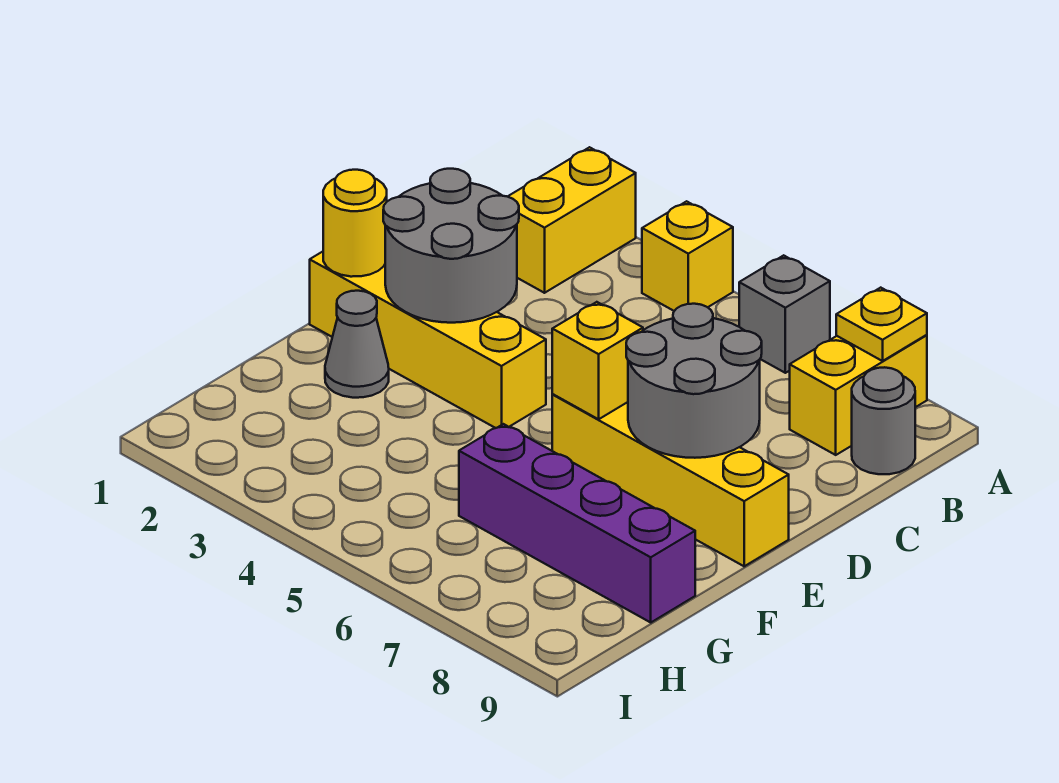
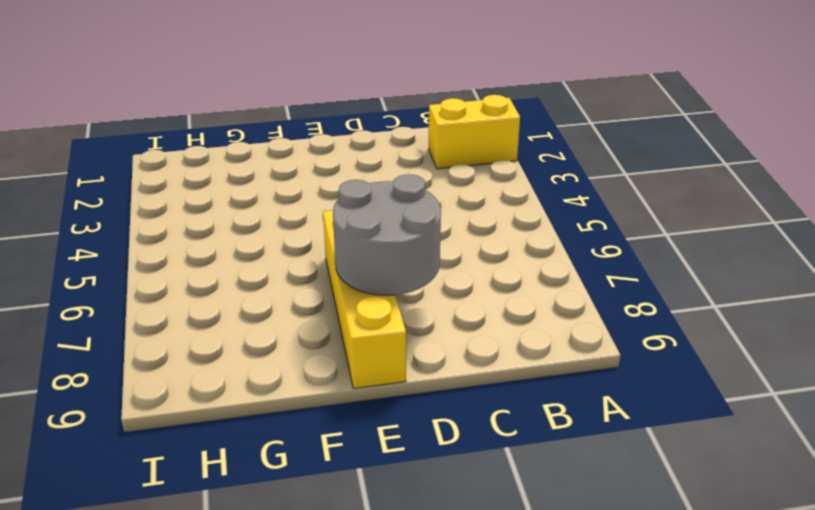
none -> yellow brick A4 level 1
none -> grey brick A6 level 1
none -> yellow brick A8:B8 level 1

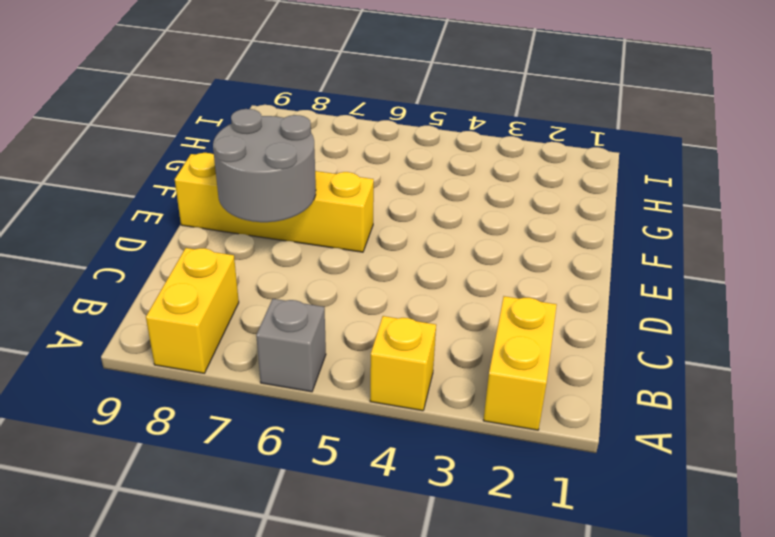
none -> grey round brick B9 level 1
none -> yellow brick E1:E4 level 1
none -> grey cone F2 level 1

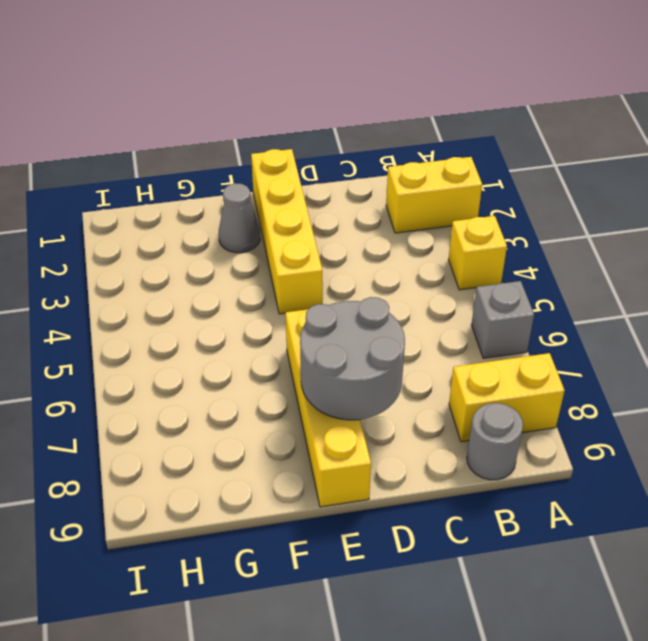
none -> purple brick G6:G9 level 1
none -> yellow plate A8 level 2
none -> grey round brick D2:E3 level 2

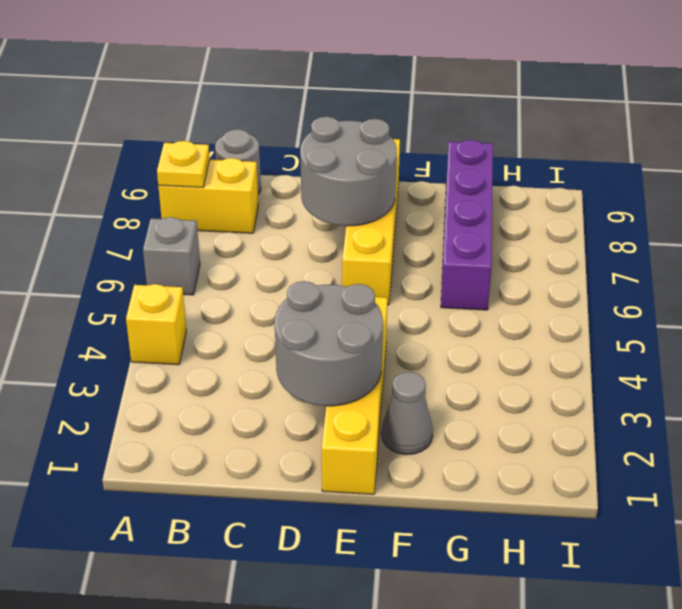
none -> yellow brick A2:B2 level 1
none -> yellow round brick E1 level 2
none -> yellow brick E6 level 2

